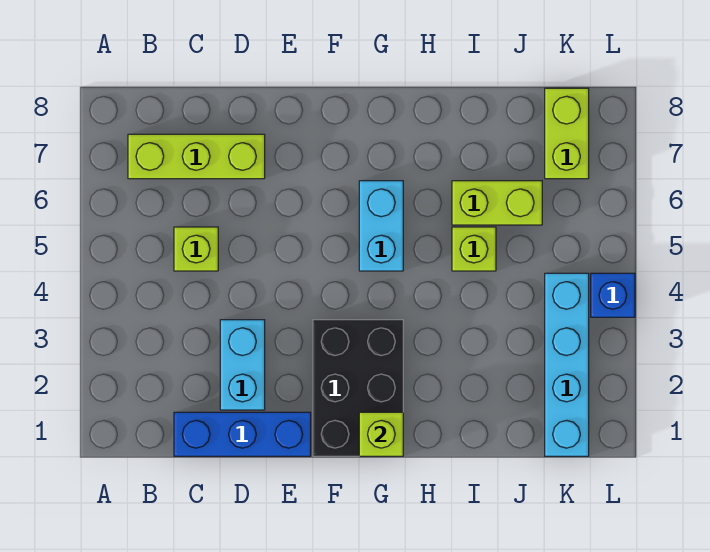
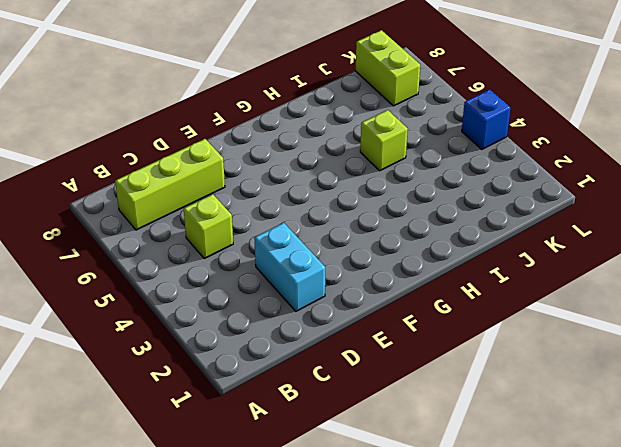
none -> blue brick C1:E1 level 1
none -> black brick F1:G3 level 1
none -> cyan brick G5:G6 level 1

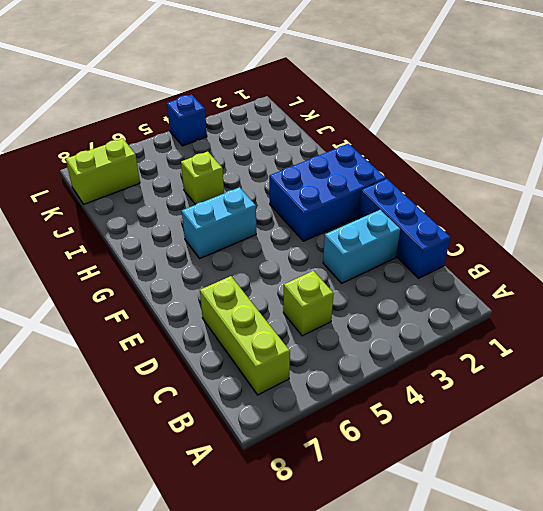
blue brick F1:G3 level 1 -> black brick F1:G3 level 1
none -> lime brick I6:J6 level 1
none -> cyan brick K1:K4 level 1
none -> lime brick G1 level 2

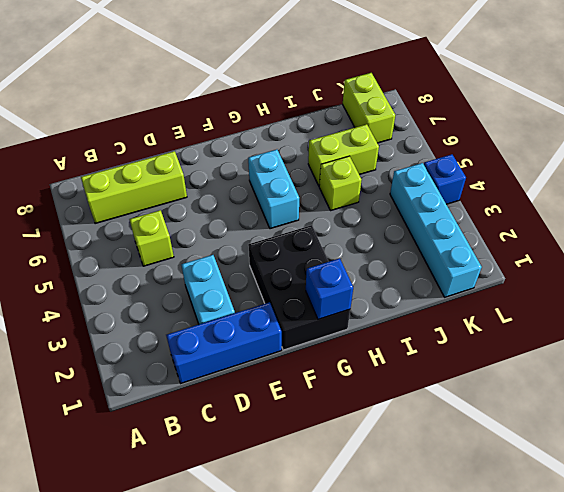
blue brick G1 level 2 -> lime brick G1 level 2

